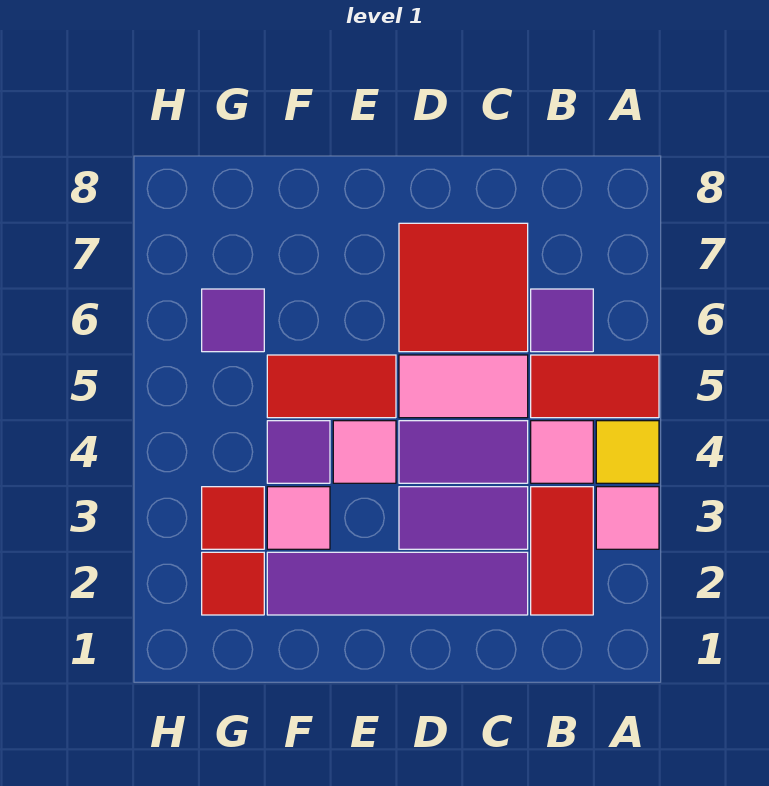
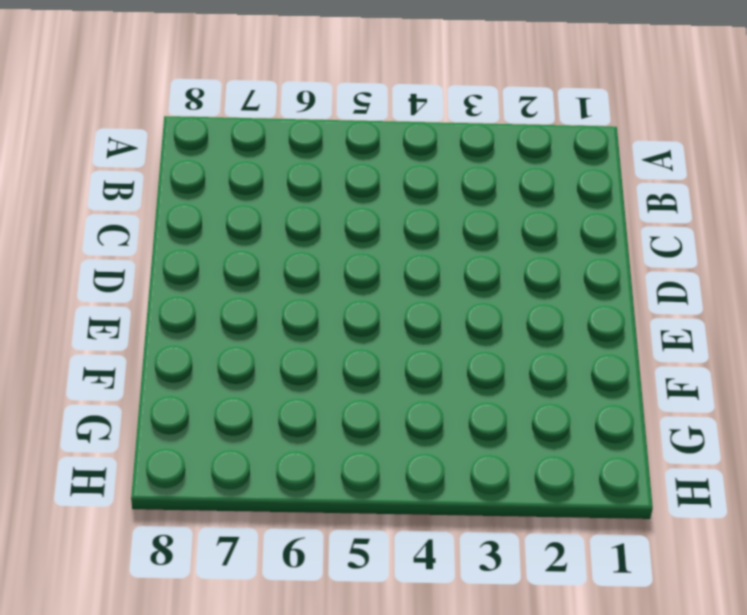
none -> pink tile A3 level 1
none -> yellow tile A4 level 1
none -> red tile A5:B5 level 1

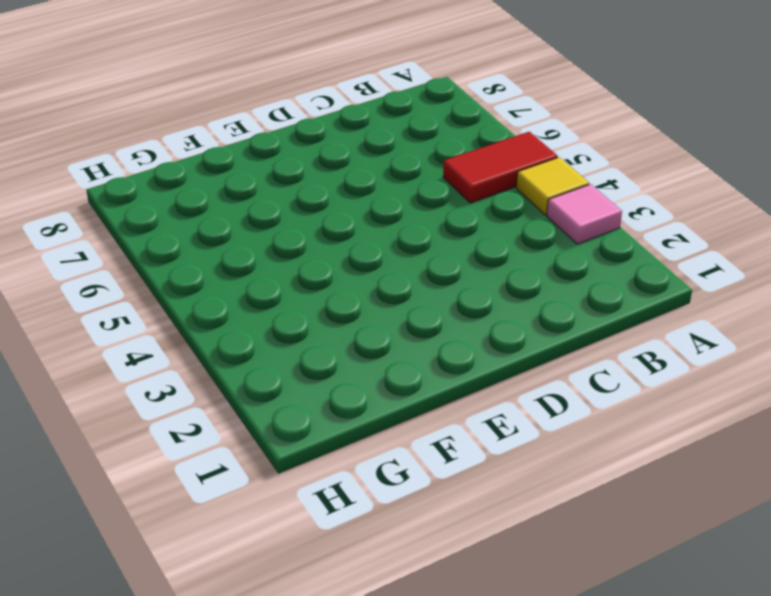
none -> red tile B2:B3 level 1
none -> pink tile B4 level 1
none -> purple tile B6 level 1

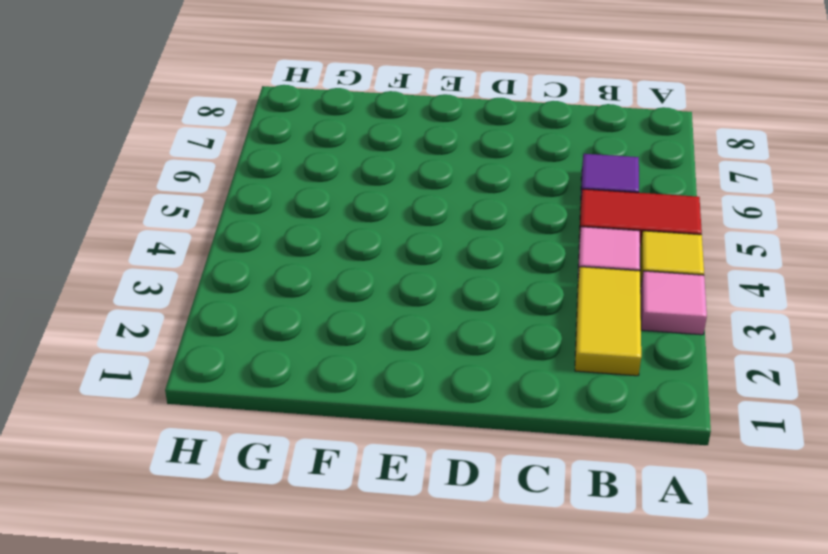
yellow tile B2:B3 level 1 -> red tile B2:B3 level 1
none -> purple tile C2:F2 level 1
none -> purple tile C3:D3 level 1
none -> purple tile C4:D4 level 1

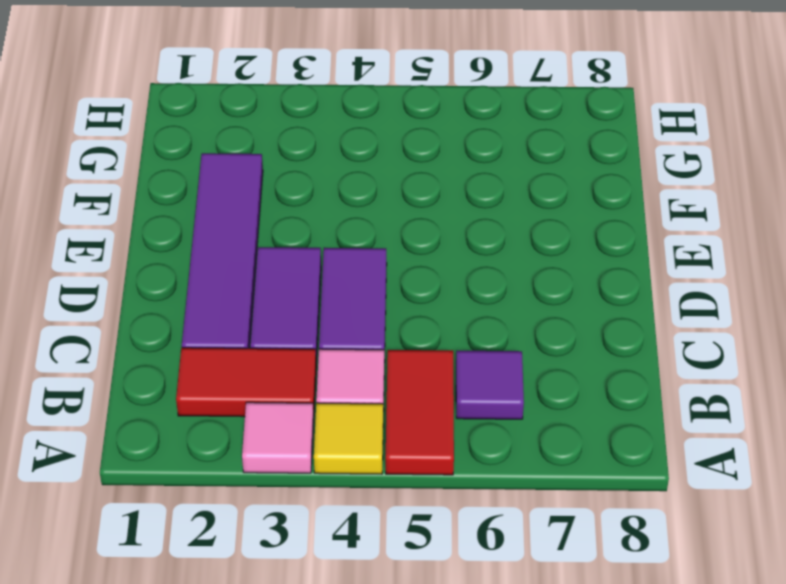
none -> pink tile C5:D5 level 1
none -> red tile C6:D7 level 1
none -> pink tile E4 level 1

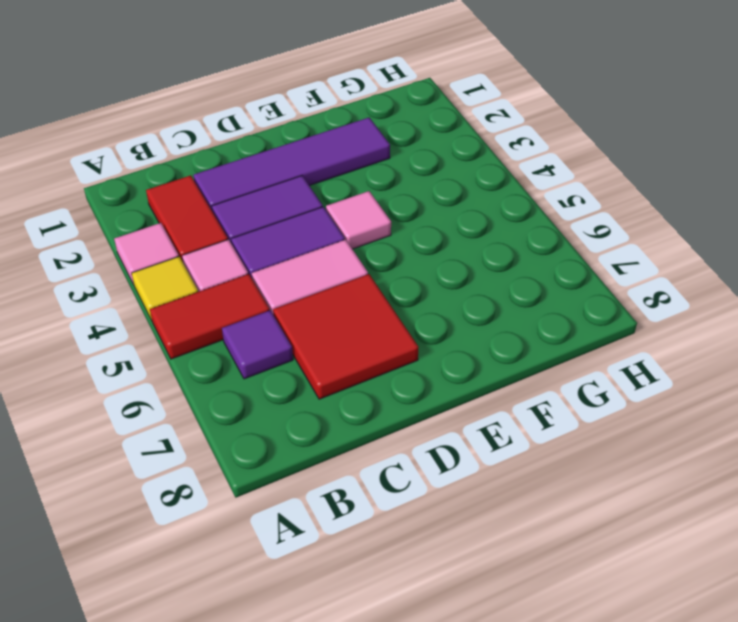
none -> red tile E5:F5 level 1
none -> pink tile F3 level 1
none -> purple tile F4 level 1

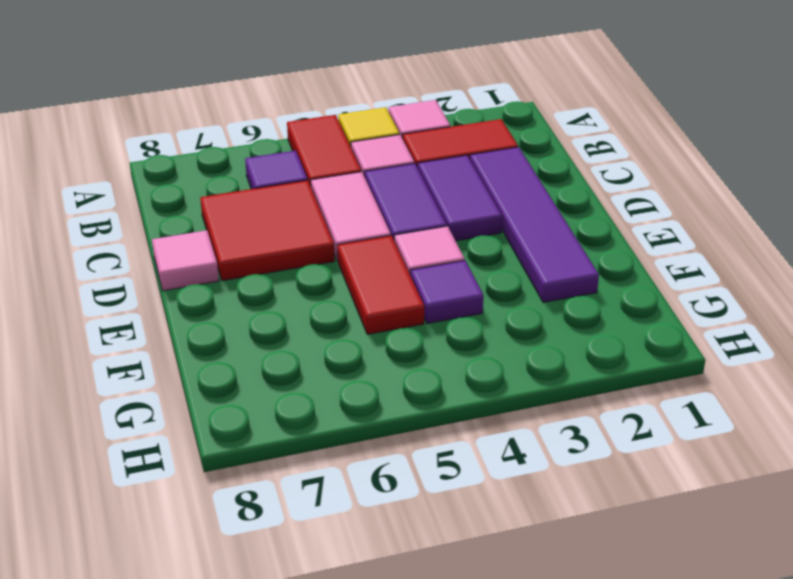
pink tile D8 level 1 -> pink tile F3 level 1
none -> red tile G2 level 1
none -> red tile G3 level 1
none -> purple tile G6 level 1

